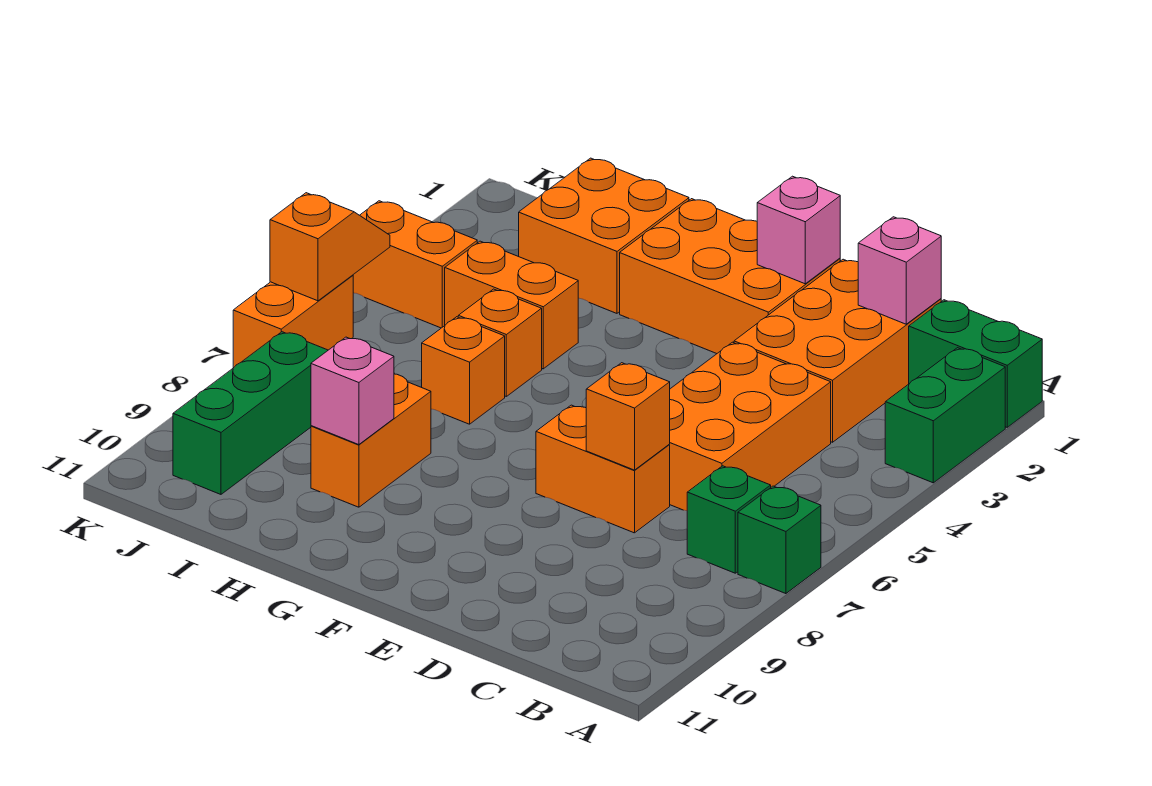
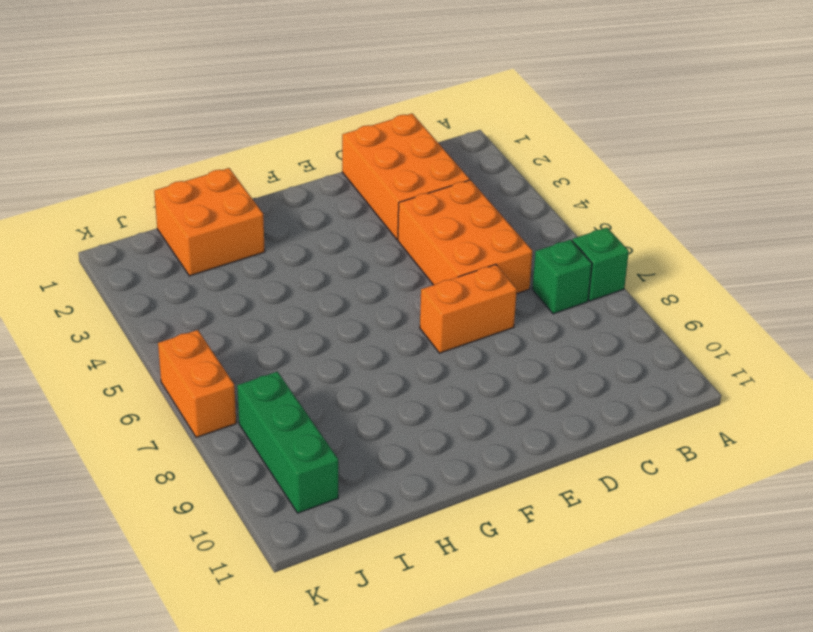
none -> green brick A1:B1 level 1
none -> green brick A2:A3 level 1
none -> orange brick E1:G2 level 1

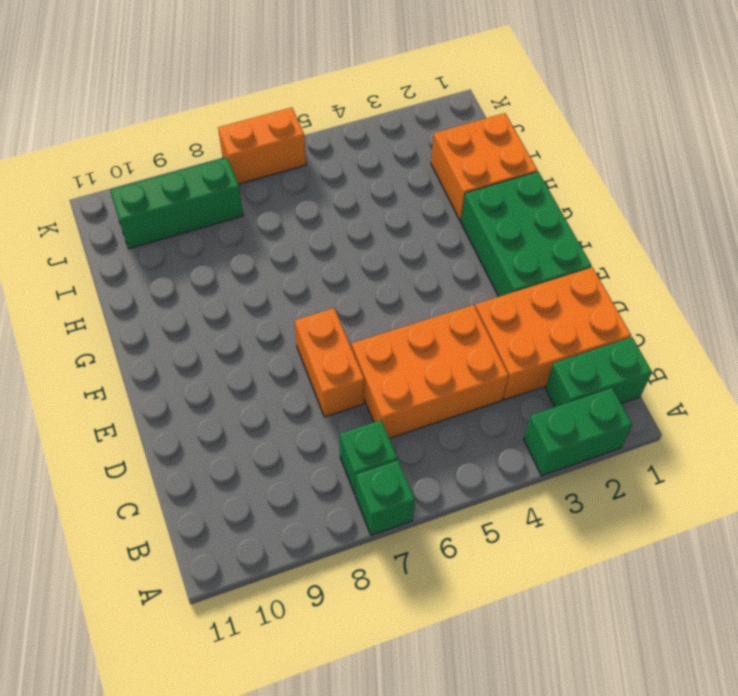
green brick B1:B2 level 1 -> green brick A1:B1 level 1
green brick E1:G2 level 1 -> orange brick E1:G2 level 1
none -> orange brick H4:I4 level 1
none -> orange brick H5 level 1
none -> orange brick H6 level 1

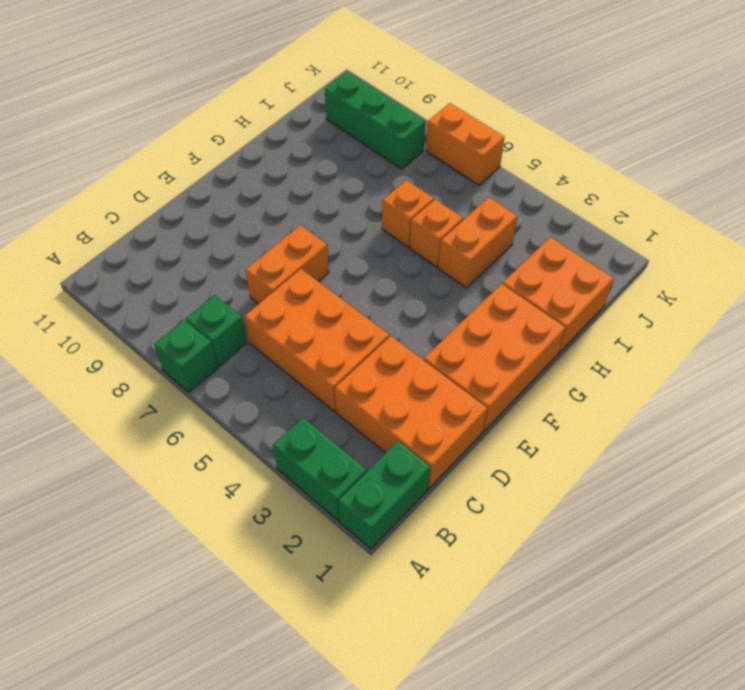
none -> orange brick H8:H9 level 1
none -> orange brick J4:K4 level 1
none -> pink brick C1 level 2

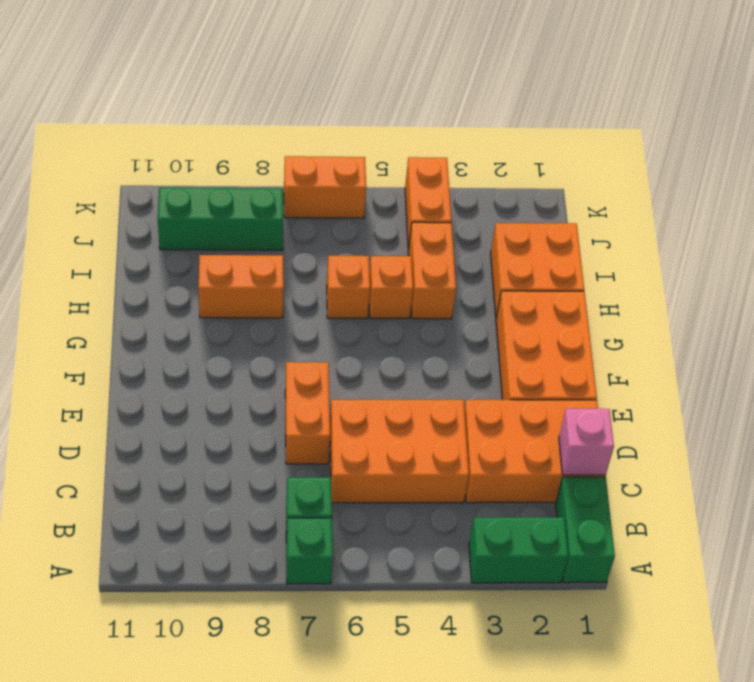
none -> orange brick D7 level 2
none -> pink brick E1 level 2
none -> pink brick H9 level 2

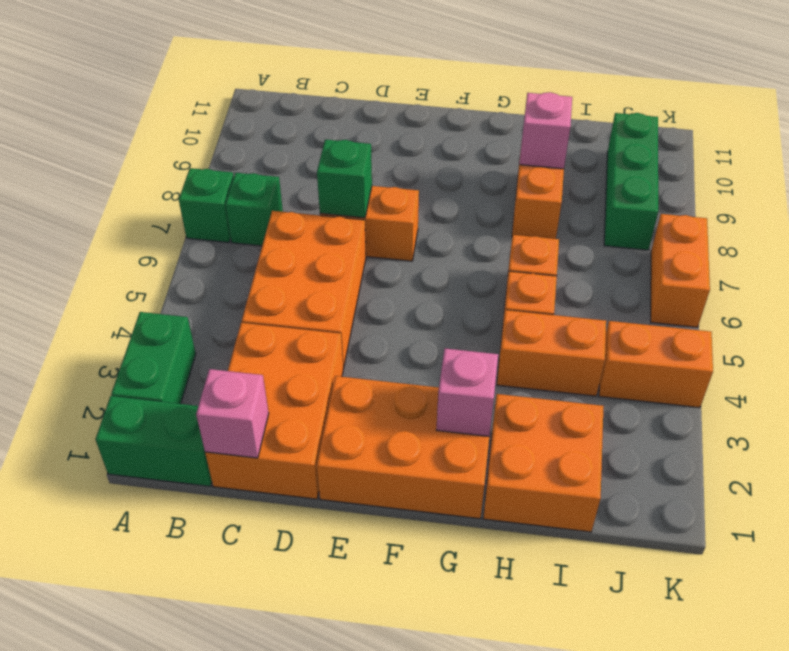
green brick D7 level 2 -> orange brick D7 level 2
pink brick G2 level 2 -> pink brick E1 level 2
none -> orange slope K5:K6 level 2 top 6

